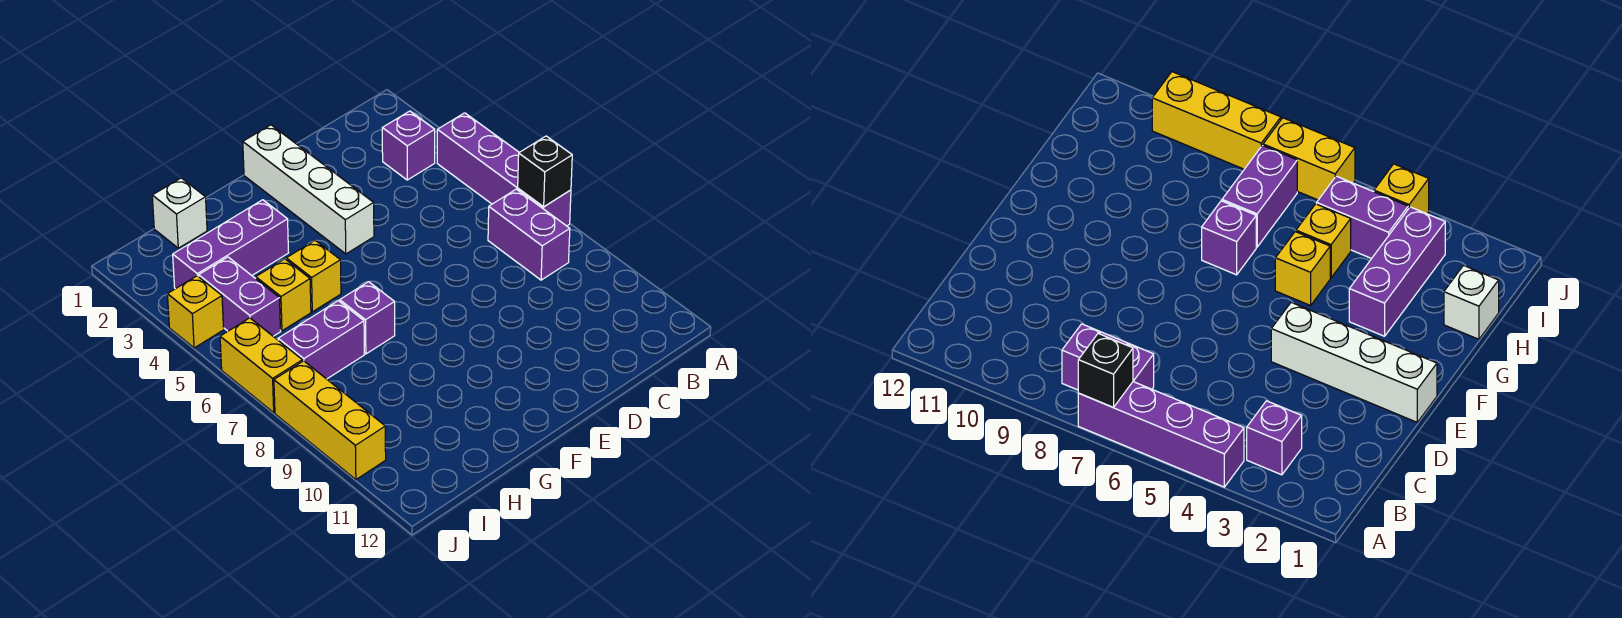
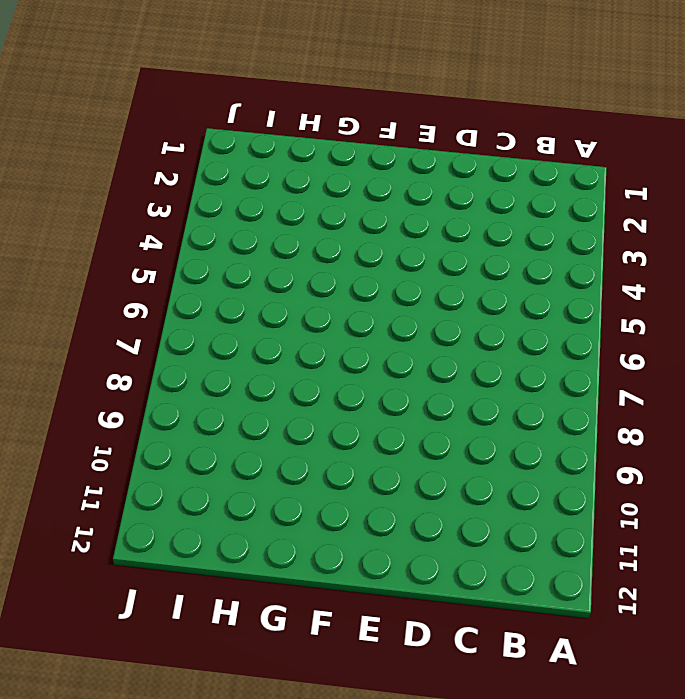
none -> purple brick A4:A7 level 1
none -> purple brick B3 level 1
none -> purple brick B7:B8 level 1

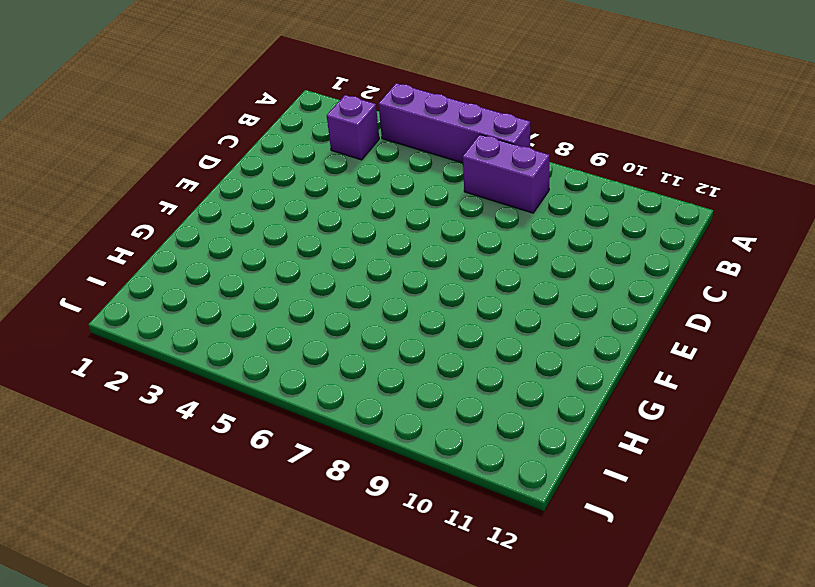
none -> white brick E1:E4 level 1
none -> purple brick G3:I3 level 1
none -> yellow brick G5 level 1

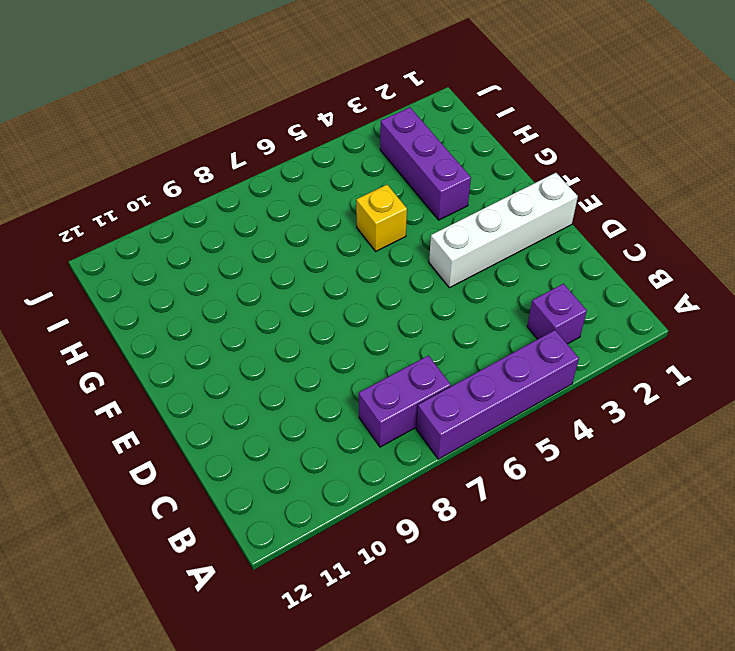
none -> purple brick G7 level 1
none -> white brick H1 level 1
none -> yellow brick H5 level 1

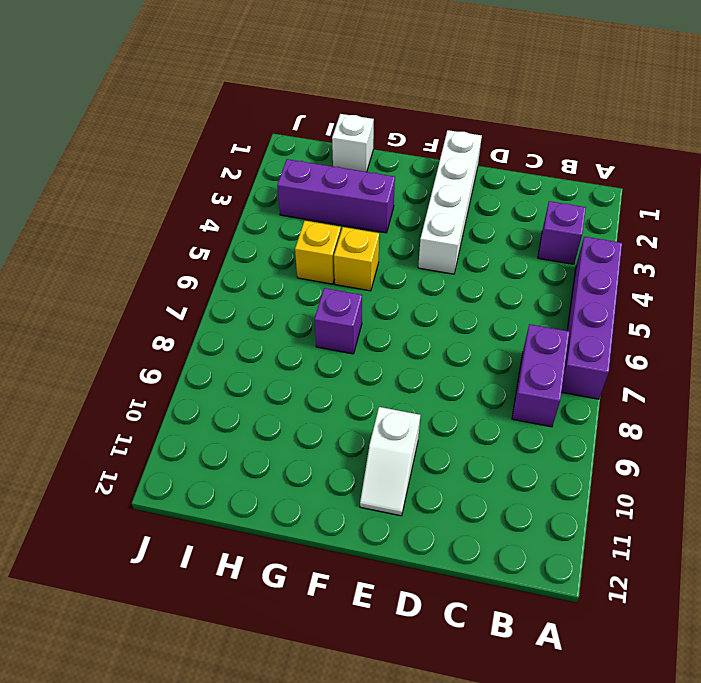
white slope E10:E11 level 1 top 10 -> none
none -> purple brick H7:I7 level 1
none -> purple brick I4:I5 level 1
none -> yellow brick J4 level 1

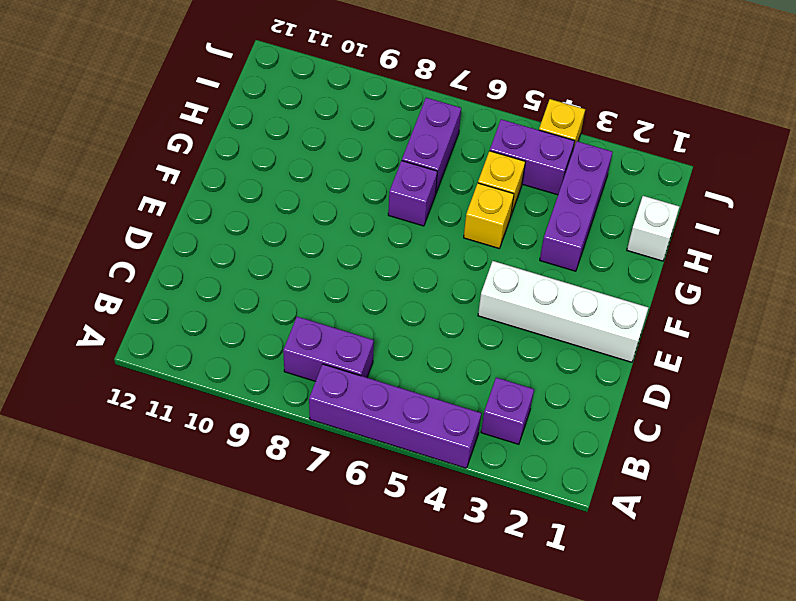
none -> yellow brick J6:J7 level 1
none -> yellow brick J8:J10 level 1
none -> black brick A7 level 2

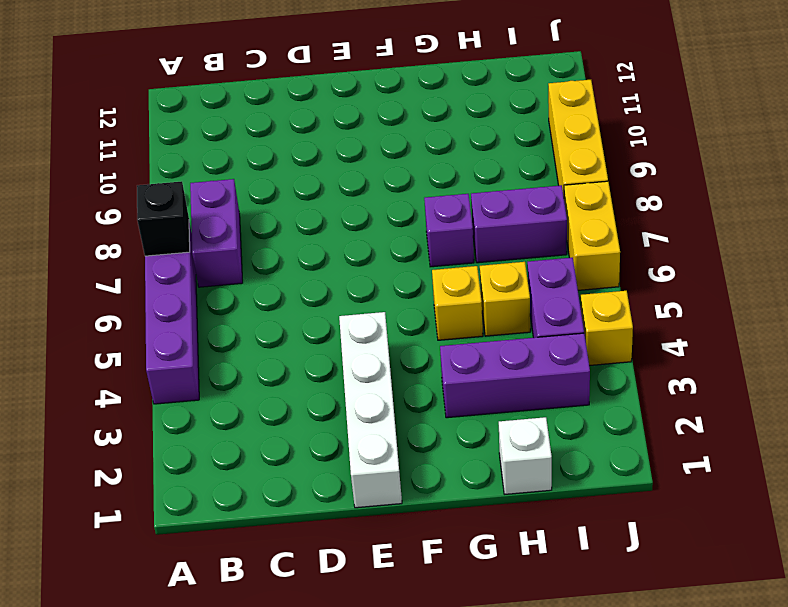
none -> purple brick B3 level 1

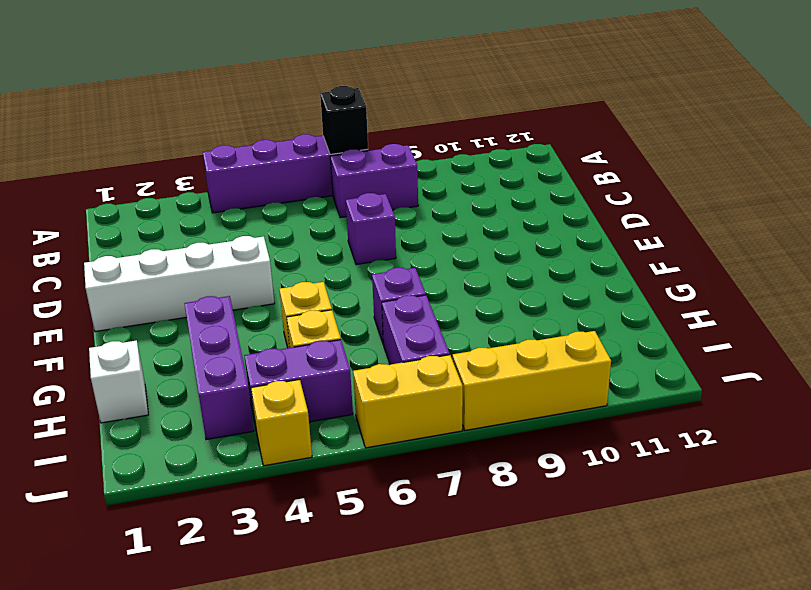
purple brick D7 level 1 -> purple brick B3 level 1

